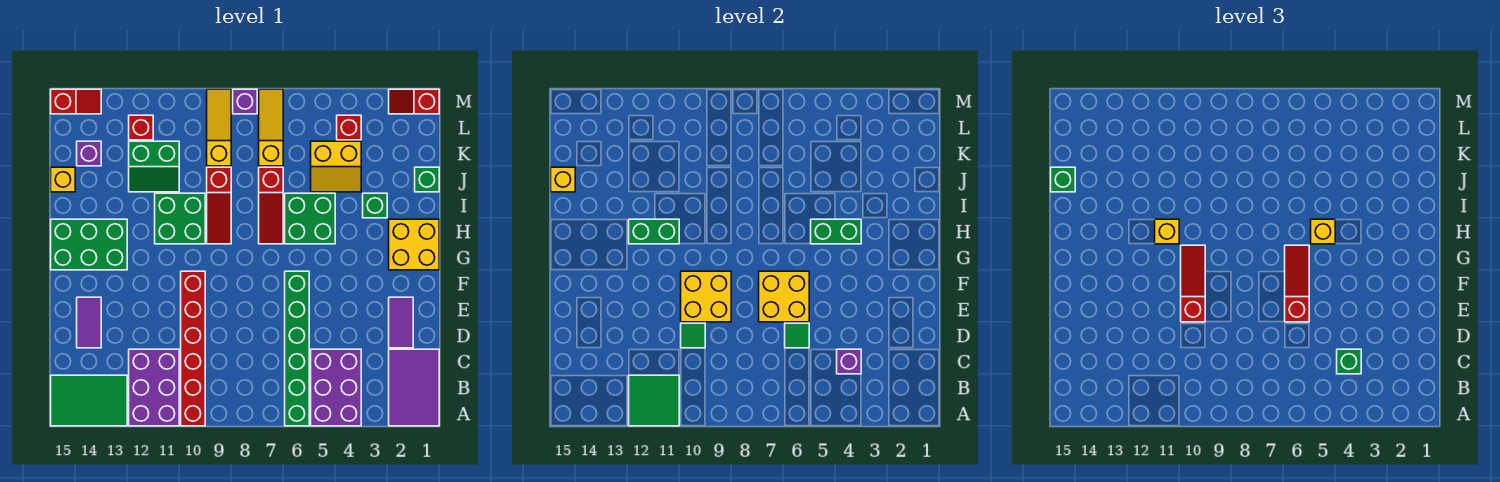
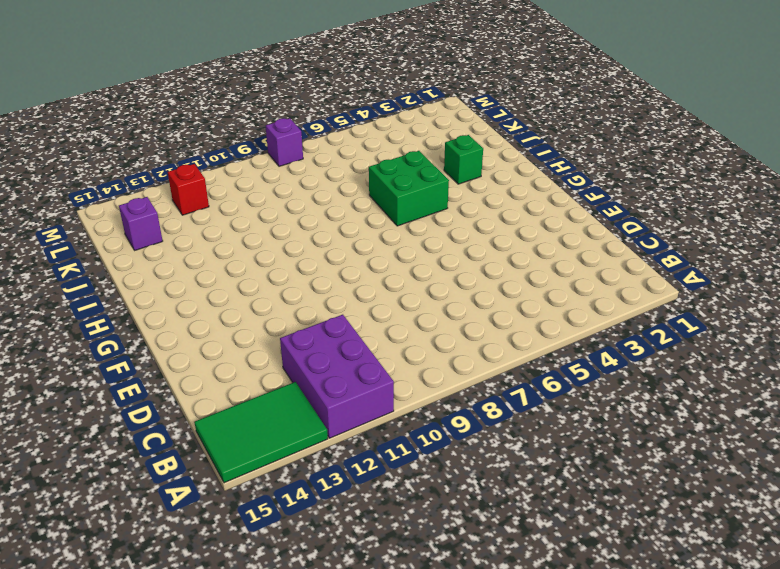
none -> purple tile A1:C2 level 1
none -> purple brick A4:C5 level 1
none -> green brick A6:F6 level 1
none -> red brick A10:F10 level 1

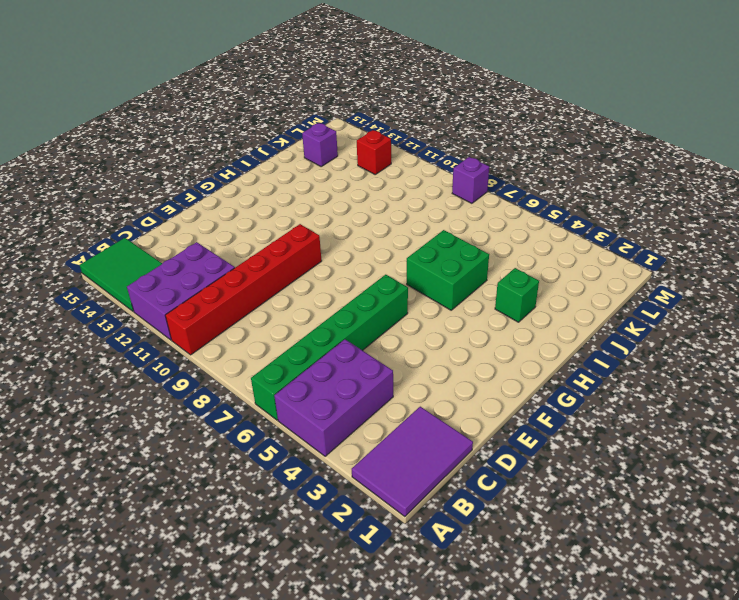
none -> purple tile D2:E2 level 1
none -> purple tile D14:E14 level 1
none -> yellow brick G1:H2 level 1
none -> green brick G13:H15 level 1

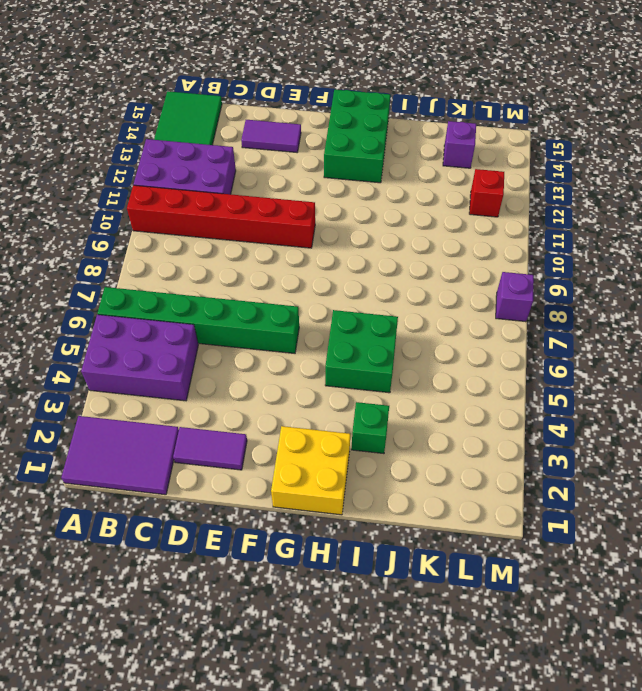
none -> red slope H7:J7 level 1 top J
none -> red slope H9:J9 level 1 top J
none -> green brick H10:I11 level 1
none -> green brick J1 level 1

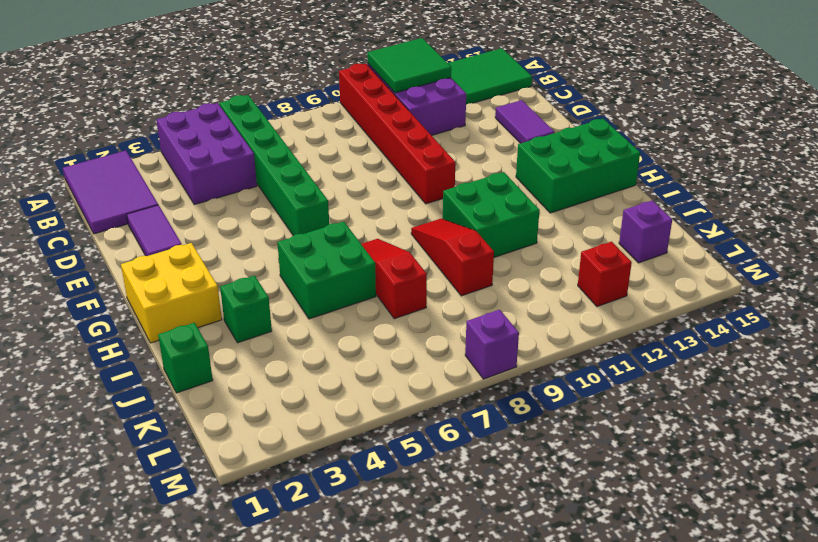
none -> yellow slope J4:K5 level 1 top K
none -> green slope J11:K12 level 1 top K
none -> yellow brick J15 level 1
none -> yellow slope K7:M7 level 1 top K

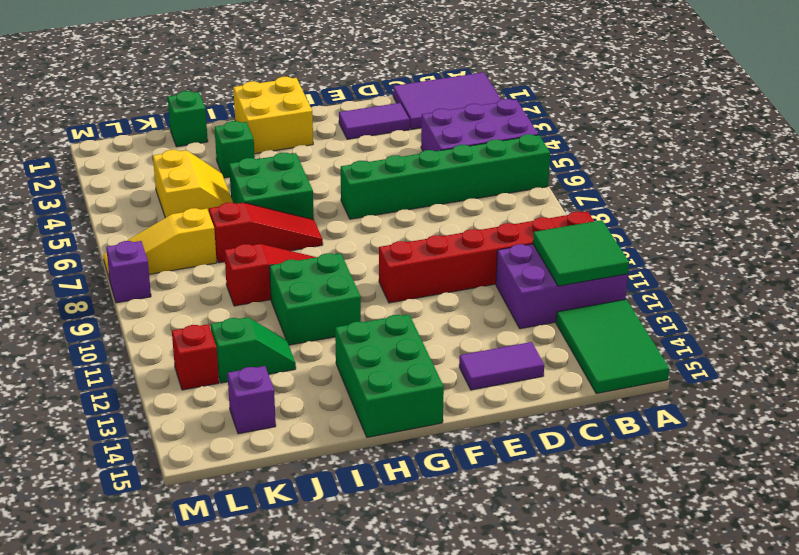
green slope J12:K12 level 1 top K -> green slope J11:K12 level 1 top K
none -> yellow brick J15 level 1
none -> yellow slope K9:M9 level 1 top K
none -> red brick L4 level 1
none -> red slope M1:M2 level 1 top 1

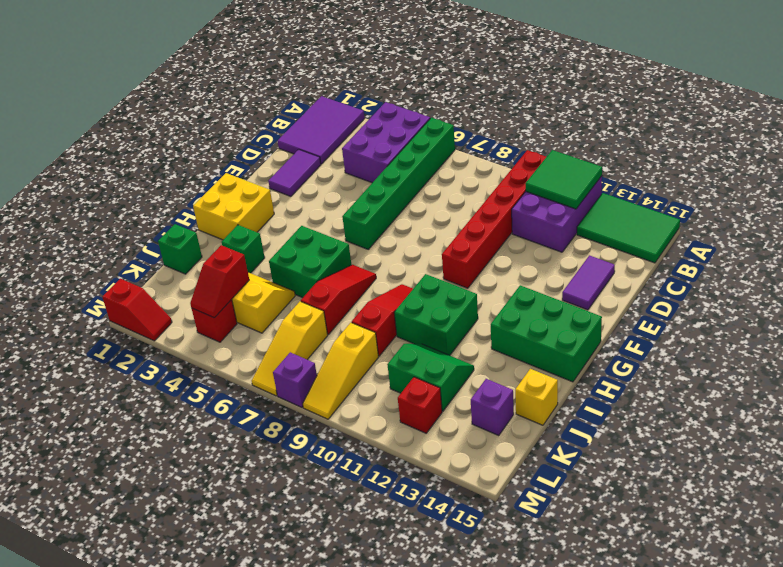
red slope K4:L4 level 2 top K -> red slope M14:M15 level 1 top 15
none -> purple brick C4 level 2
none -> green tile D6 level 2
none -> green tile D10 level 2
none -> yellow brick E6:F7 level 2

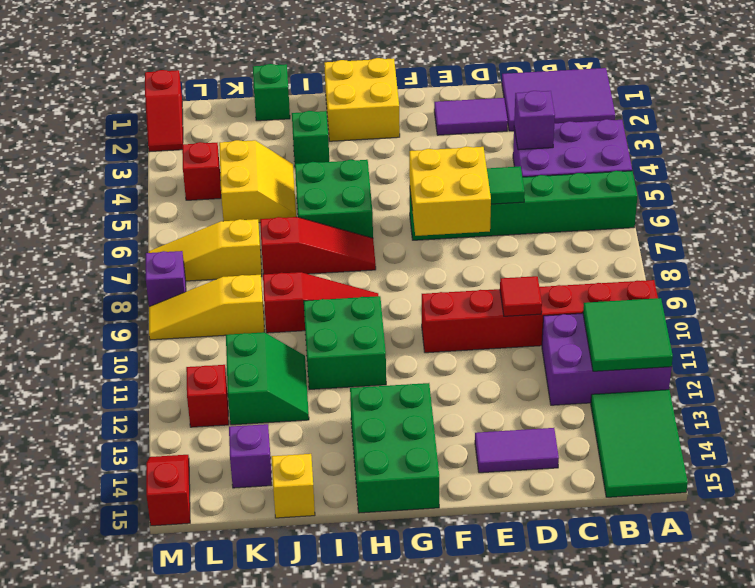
red tile D10 level 2 -> green tile D10 level 2
none -> yellow brick E9:F10 level 2
none -> green brick H4:H5 level 2
none -> green brick H11:H12 level 2
none -> yellow brick J15 level 2

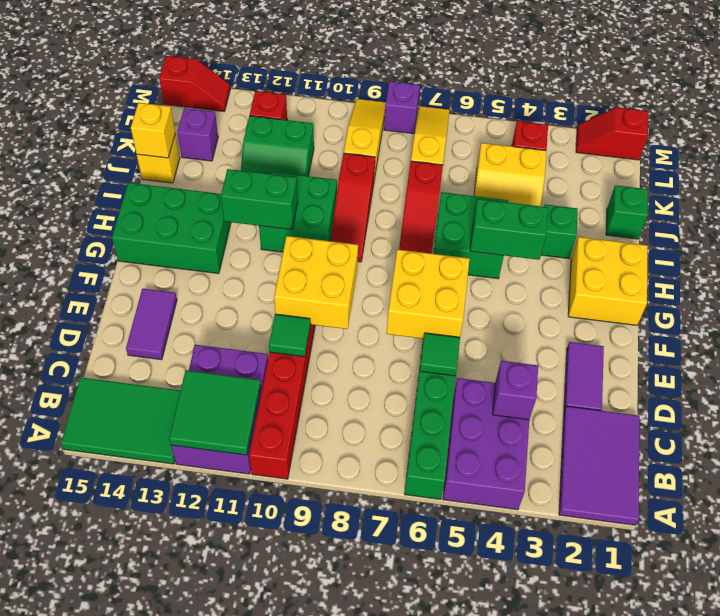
none -> green brick C4 level 3
none -> red slope E6:G6 level 3 top E
none -> red slope E10:G10 level 3 top E
none -> yellow brick H5 level 3

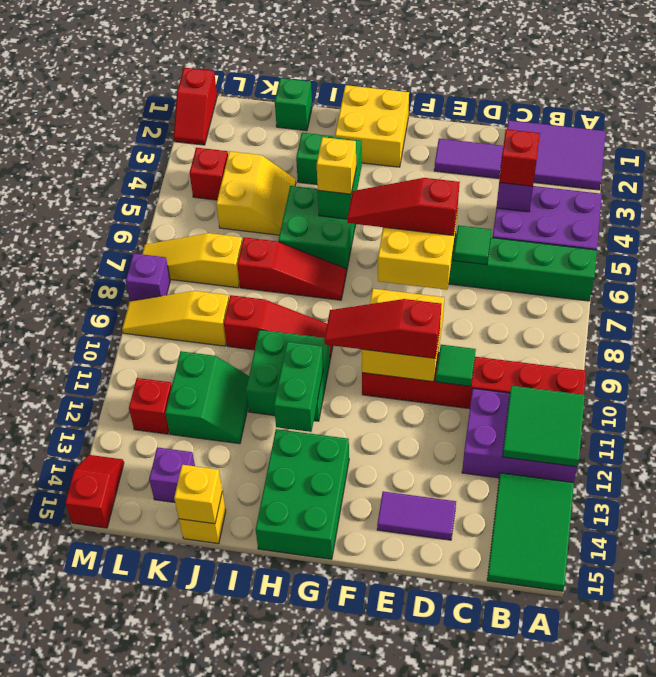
red brick C4 level 3 -> green brick C4 level 3
none -> yellow brick H11 level 3
none -> green brick J15 level 3

